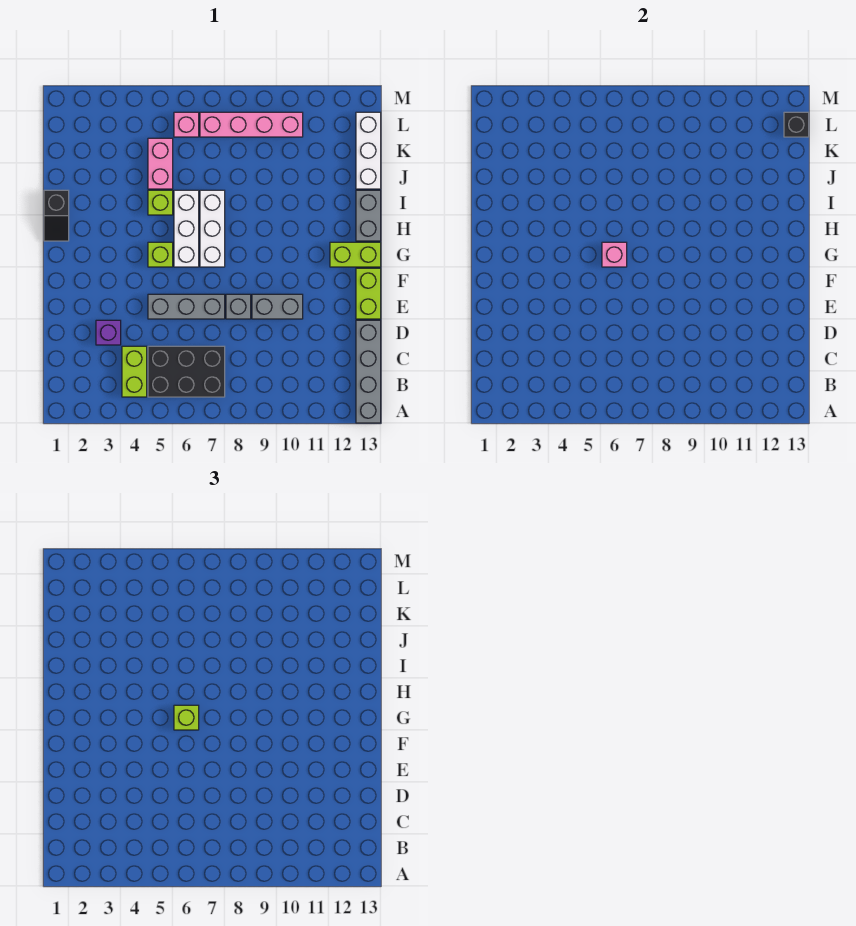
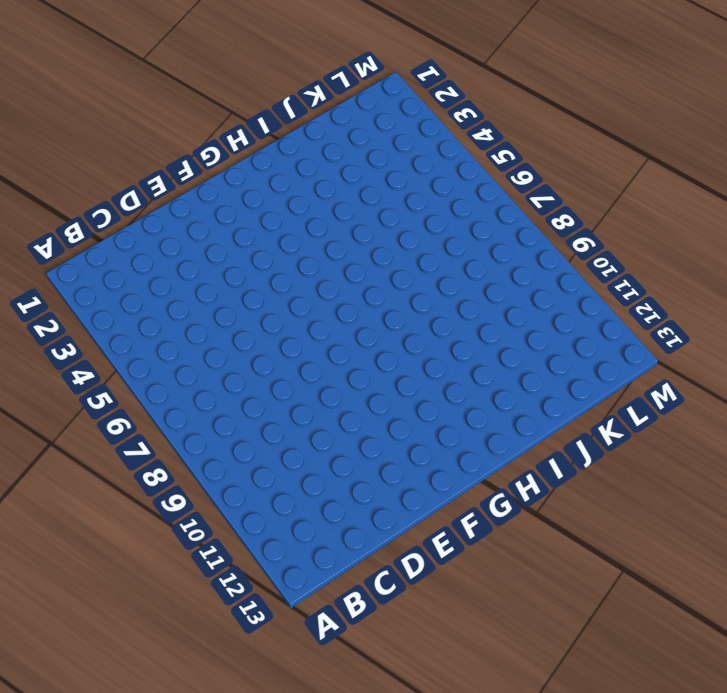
none -> grey brick A13:D13 level 1
none -> lime brick B4:C4 level 1
none -> black brick B5:C7 level 1

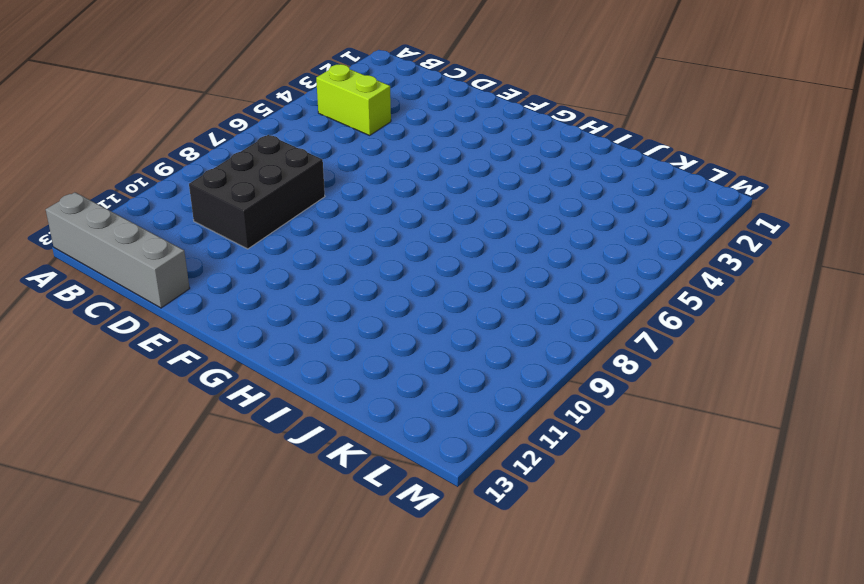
black brick C8:D10 level 1 -> black brick B5:C7 level 1
none -> purple brick D3 level 1
none -> grey brick E5:E7 level 1
none -> grey brick E8 level 1

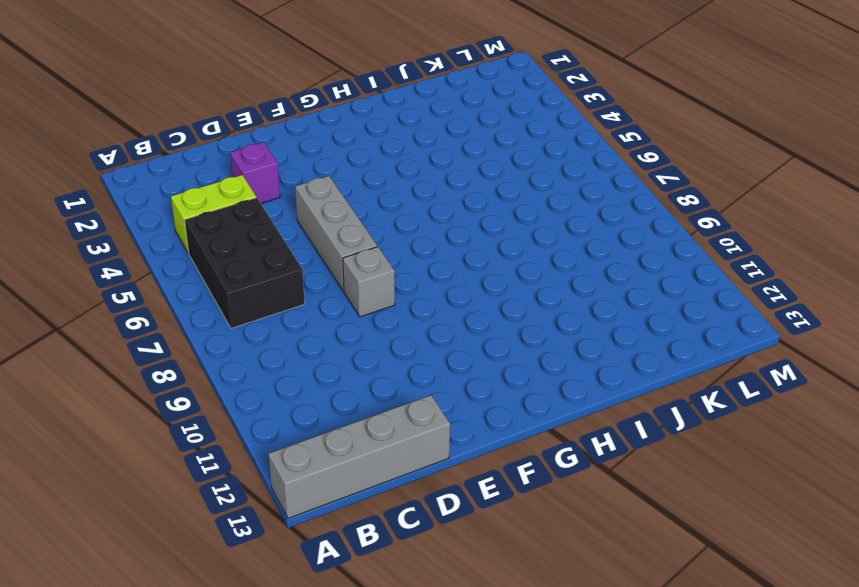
none -> grey brick E9:E10 level 1
none -> lime brick E13:F13 level 1
none -> lime brick G5 level 1

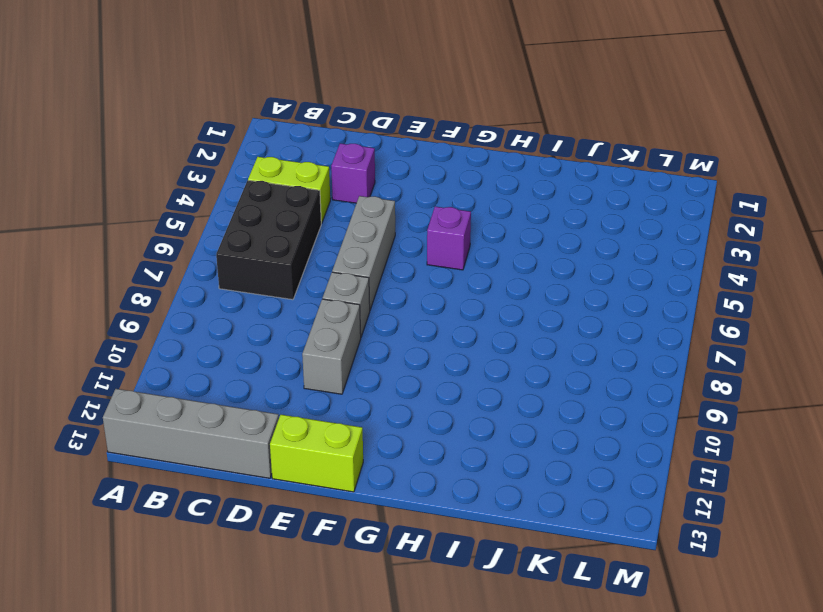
purple brick G5 level 1 -> lime brick G5 level 1
none -> white brick G6:I6 level 1
none -> white brick G7:I7 level 1
none -> lime brick G12:G13 level 1

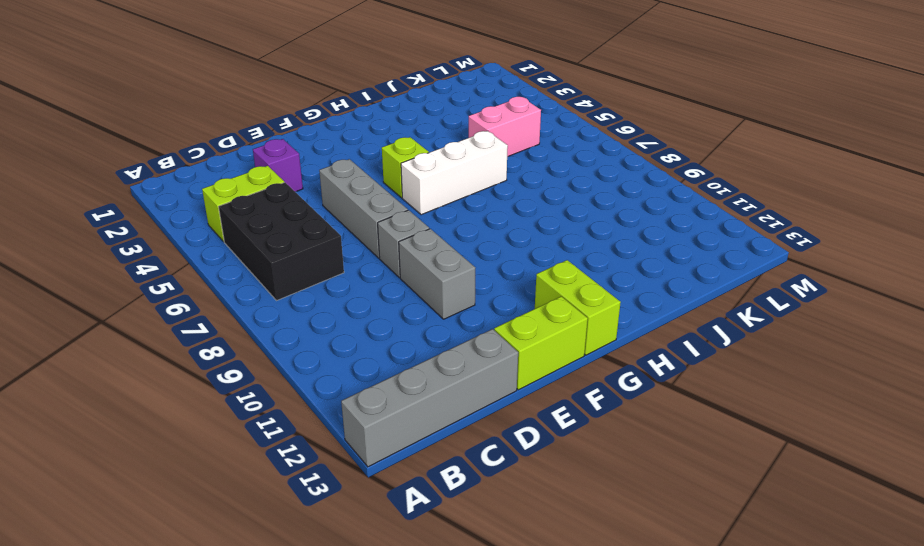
none -> white brick G7:I7 level 1
none -> black slope H1:I1 level 1 top I
none -> grey brick H13:I13 level 1

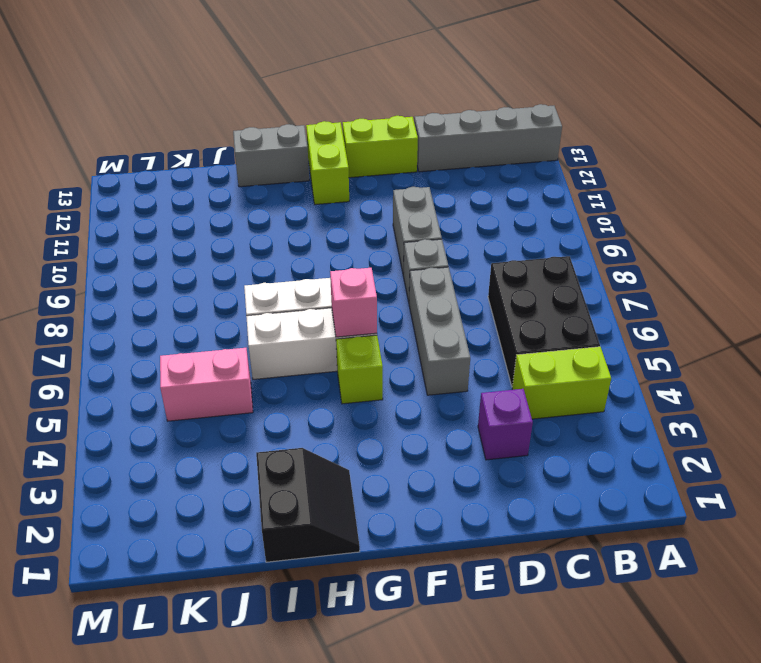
black slope H1:I2 level 1 top I -> black slope H1:I1 level 1 top I
none -> lime brick I5 level 1
none -> white brick J13:L13 level 1
none -> pink brick L6 level 1

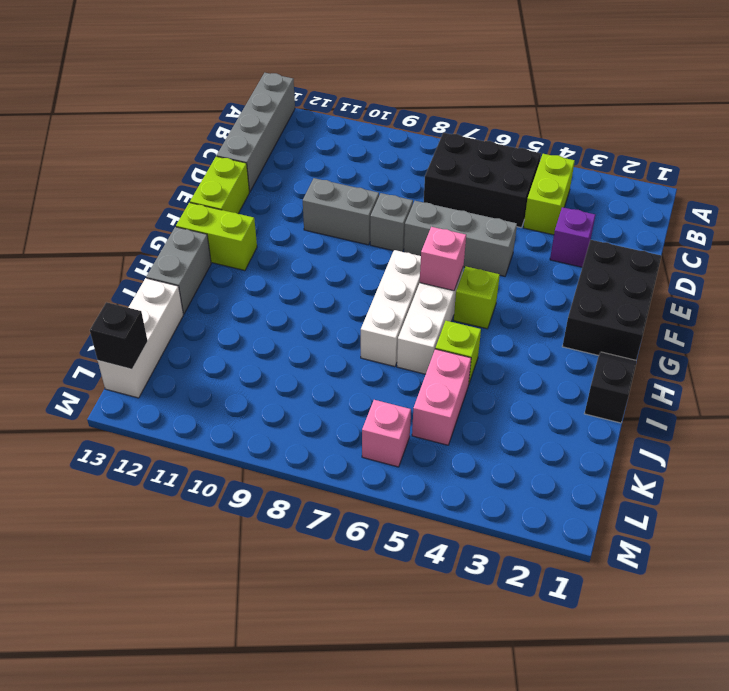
black brick E1:G2 level 1 -> none
none -> pink brick L7:L10 level 1
none -> lime brick G6 level 3

